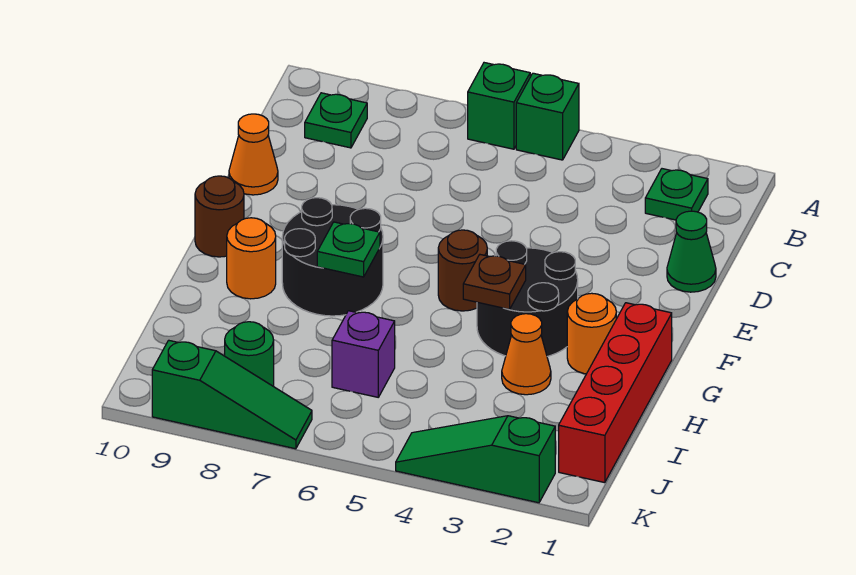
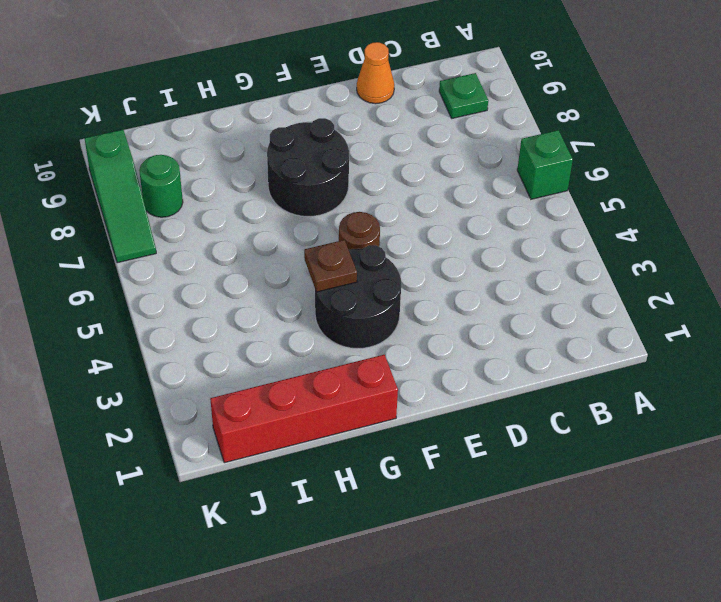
none -> green brick A5 level 1
none -> green plate B2 level 1
none -> green cone D1 level 1

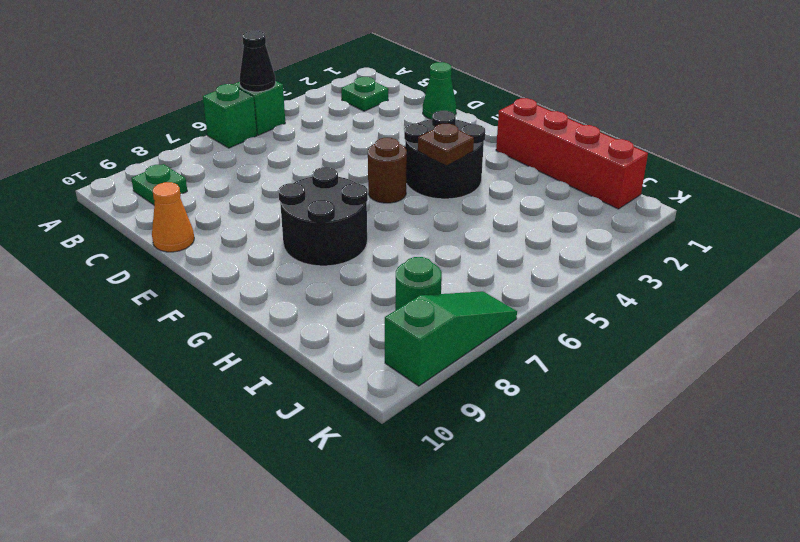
black cone A5 level 2 -> none
none -> brown round brick F10 level 1
none -> orange round brick G2 level 1
none -> orange round brick G9 level 1

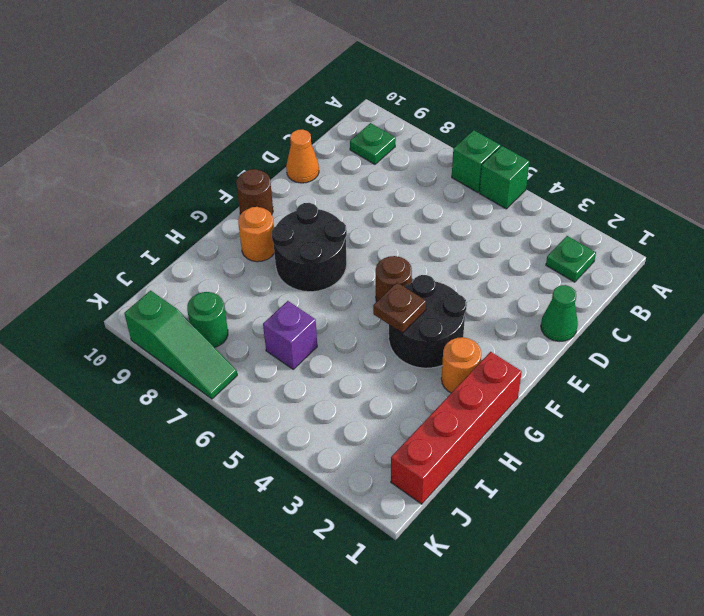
none -> orange cone H3 level 1
none -> green slope K2:K4 level 1 top 2
none -> green plate G7 level 2

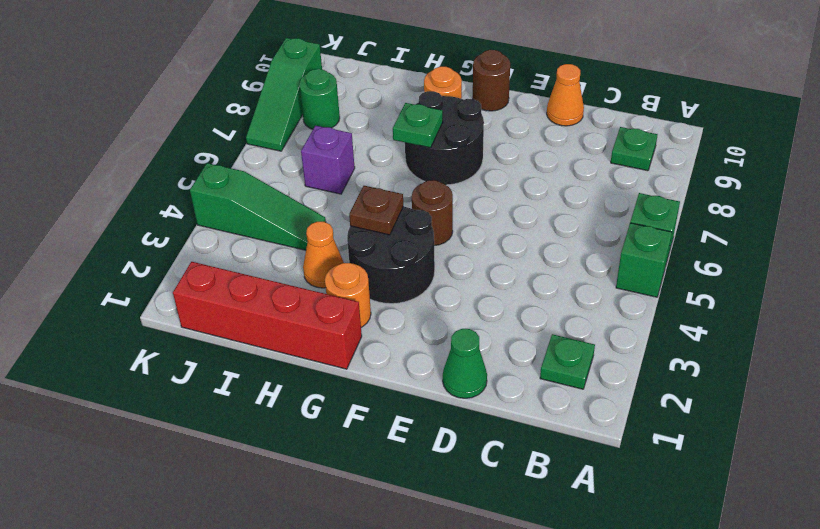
green slope I4:K4 level 1 top K -> green slope K2:K4 level 1 top 2

